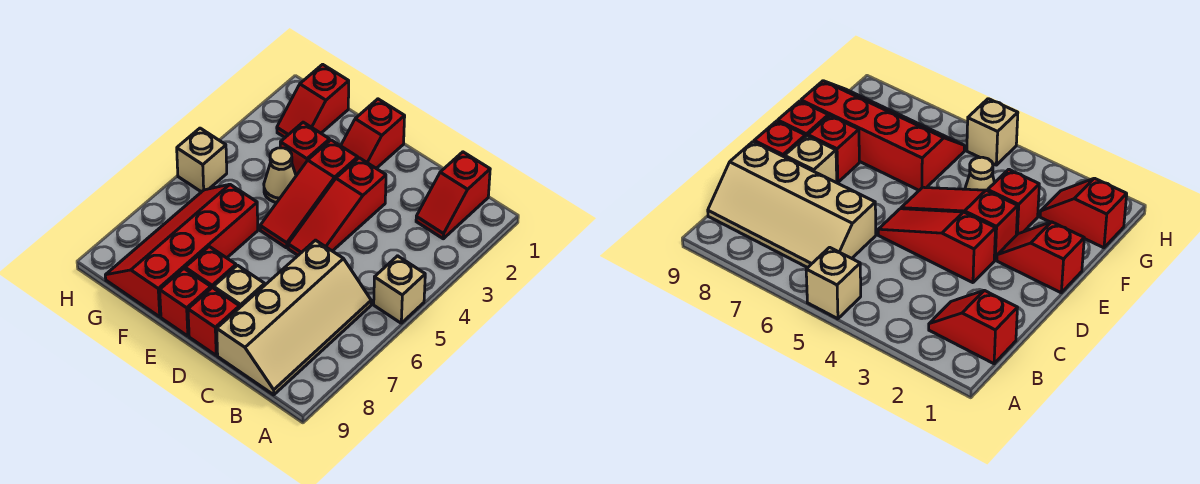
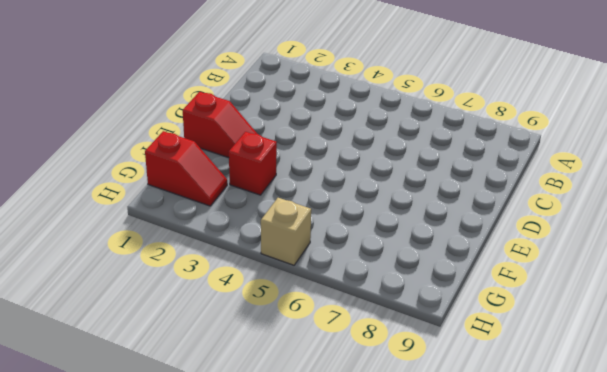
none -> tan brick A5 level 1
none -> red slope B1:B2 level 1 top 1
none -> tan slope B6:C9 level 1 top C

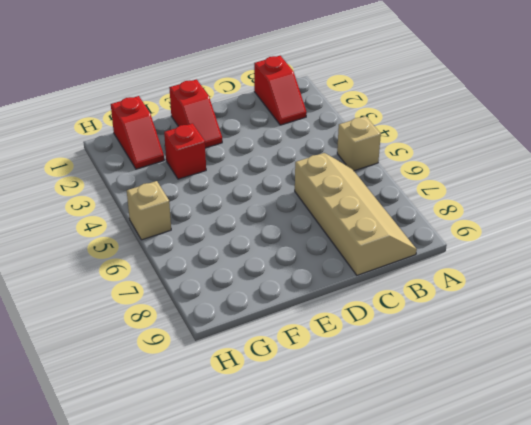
none -> red slope D3:D5 level 1 top 3
none -> tan brick D8 level 1
none -> red brick D9 level 1

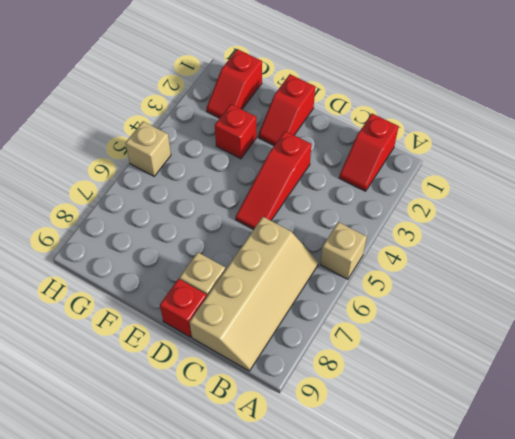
none -> red slope E3:E5 level 1 top 3
none -> red brick E8 level 1
none -> red brick E9 level 1

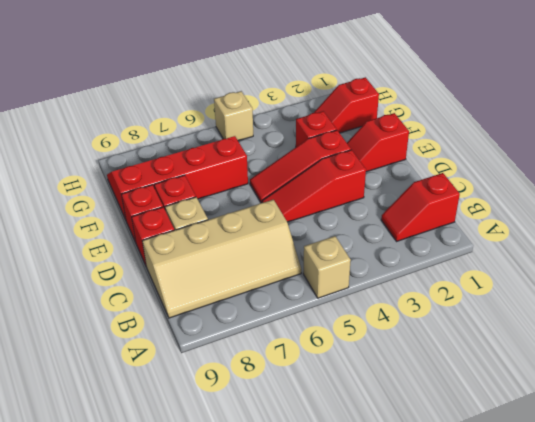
none -> tan cone F4 level 1

